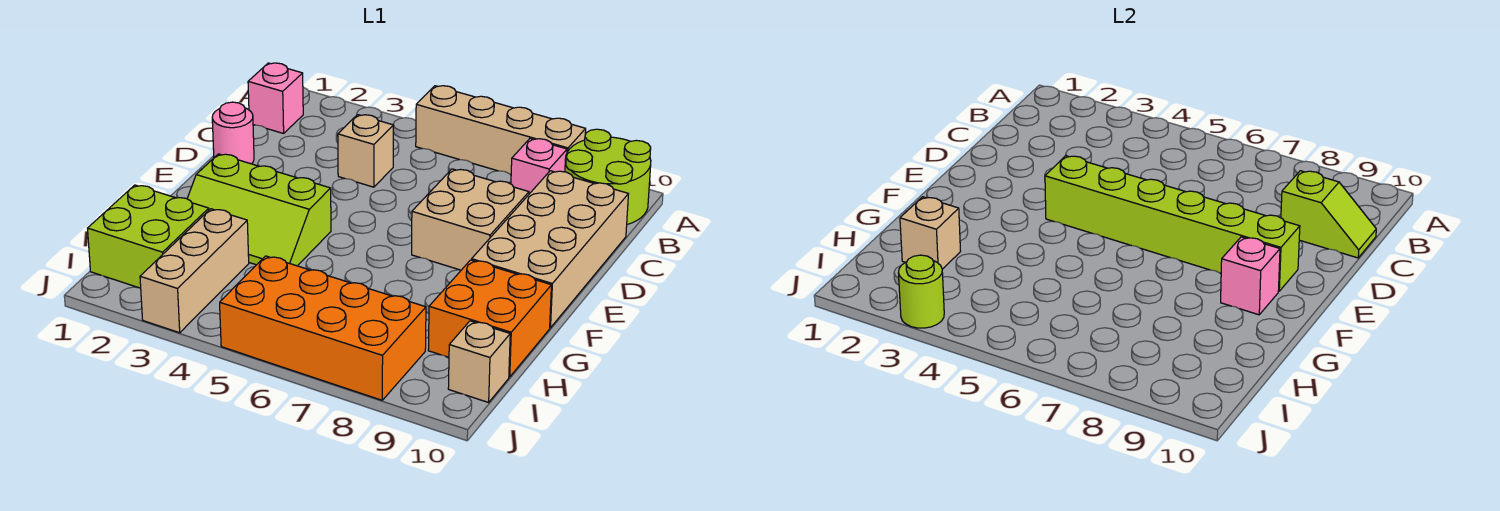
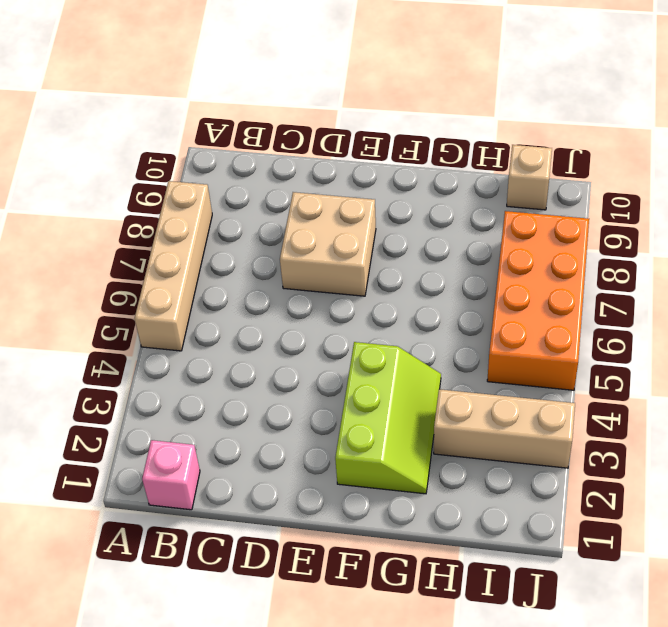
none -> lime round brick A9:B10 level 1
none -> pink brick B8 level 1
none -> tan brick C4 level 1

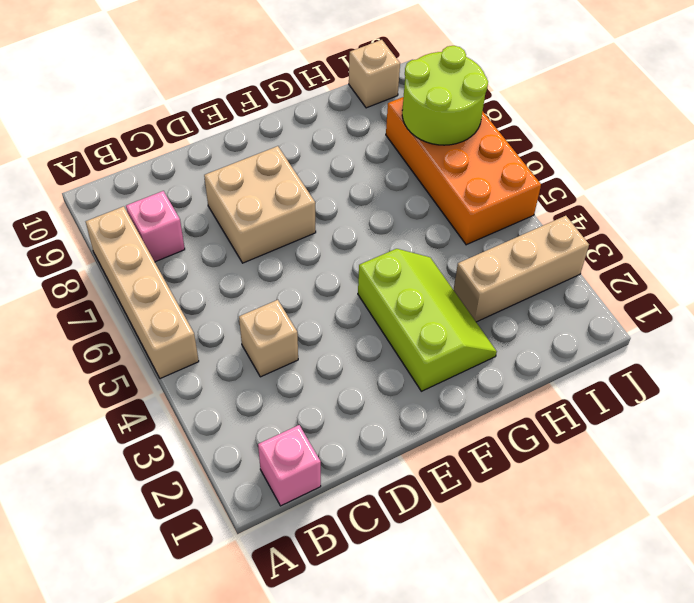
lime round brick I7:J8 level 2 -> lime round brick A9:B10 level 1
none -> tan brick C9:F10 level 1
none -> pink round brick D1 level 1
none -> orange brick G9:H10 level 1

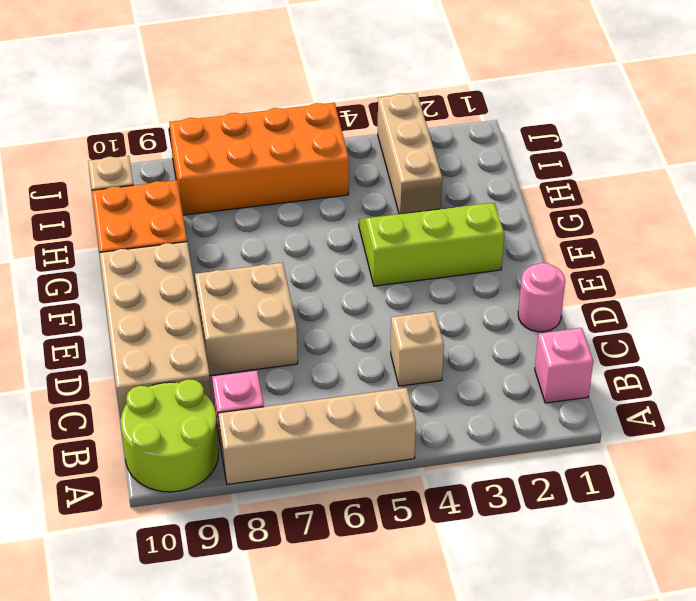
none -> lime brick H1:I2 level 1
none -> lime slope C9:C10 level 2 top 9
none -> lime brick E4:E9 level 2

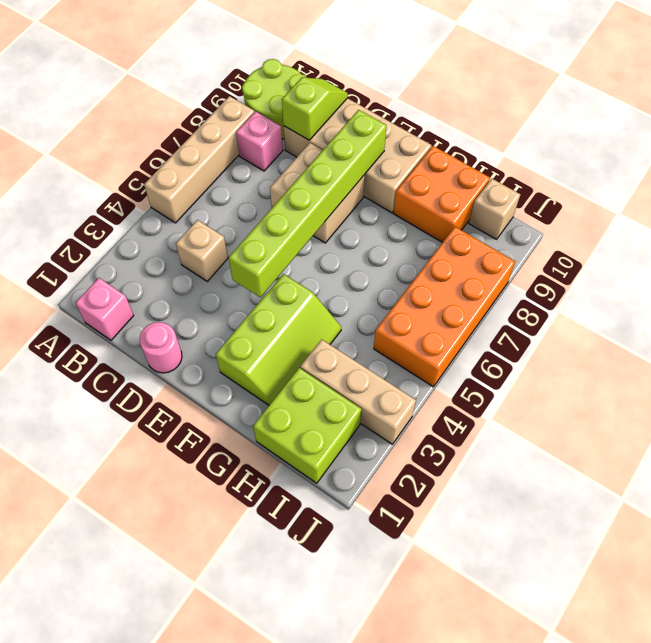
none -> pink brick F9 level 2
none -> tan brick H2 level 2
none -> lime round brick J3 level 2

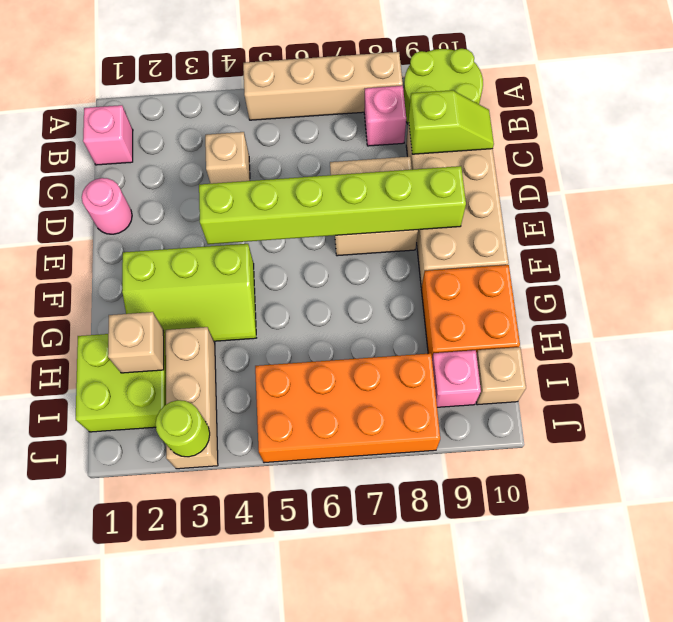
pink brick I9 level 1 -> pink brick F9 level 2

